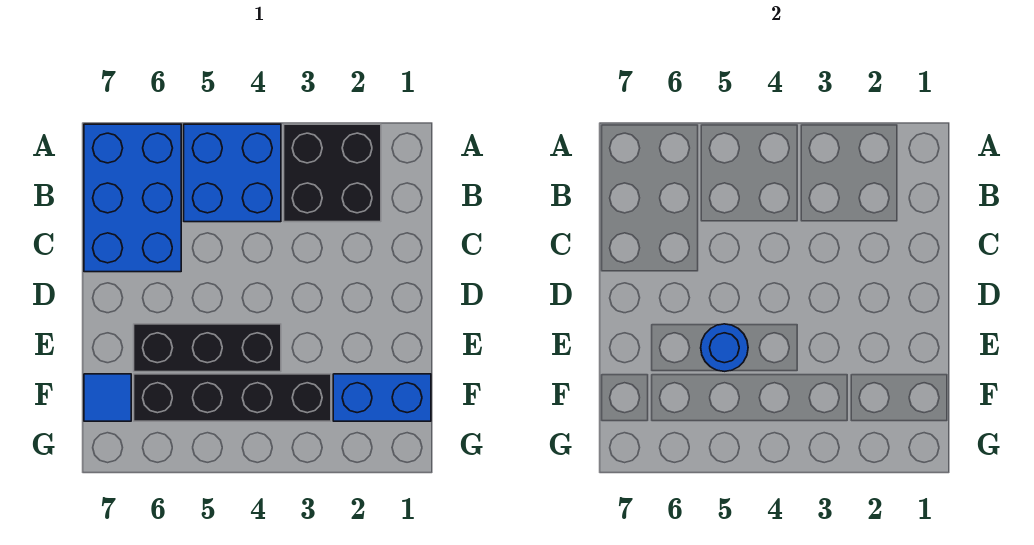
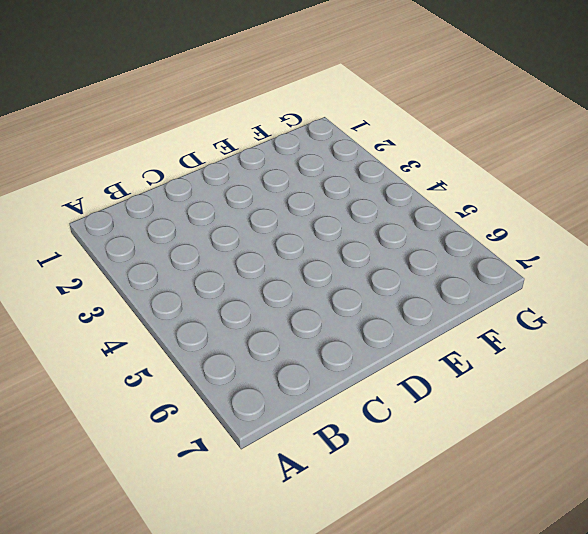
none -> black brick A2:B3 level 1
none -> blue brick A4:B5 level 1

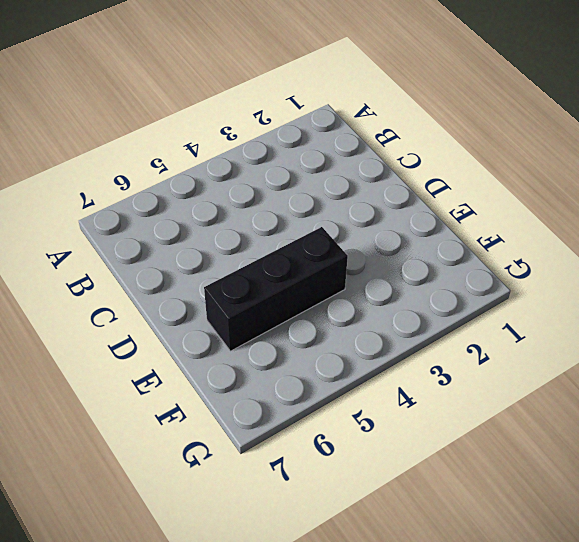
none -> black brick A2:B3 level 1
none -> blue brick A4:B5 level 1

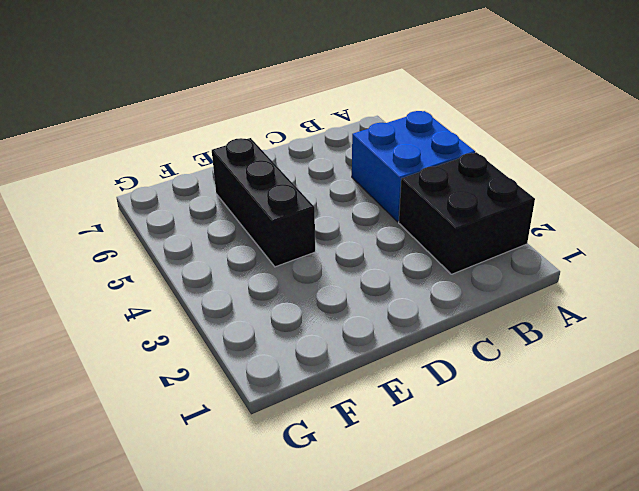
none -> blue brick A6:C7 level 1
none -> blue brick F1:F2 level 1

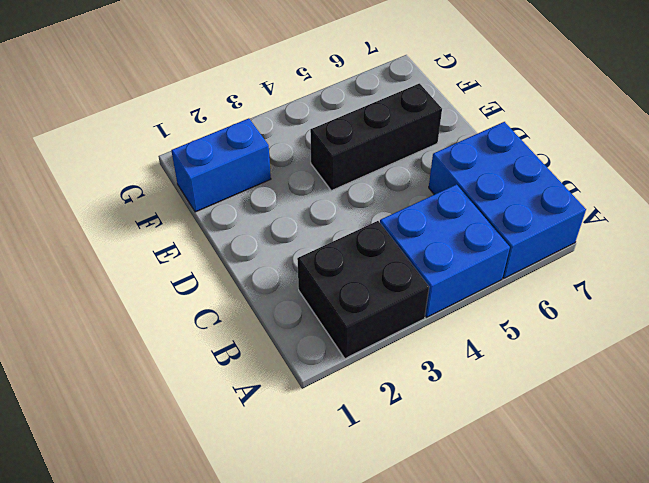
none -> black brick F3:F6 level 1
none -> blue tile F7 level 1

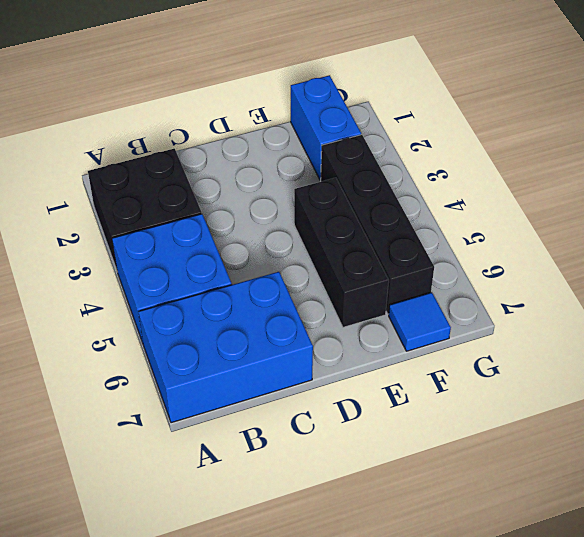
none -> blue round brick E5 level 2

